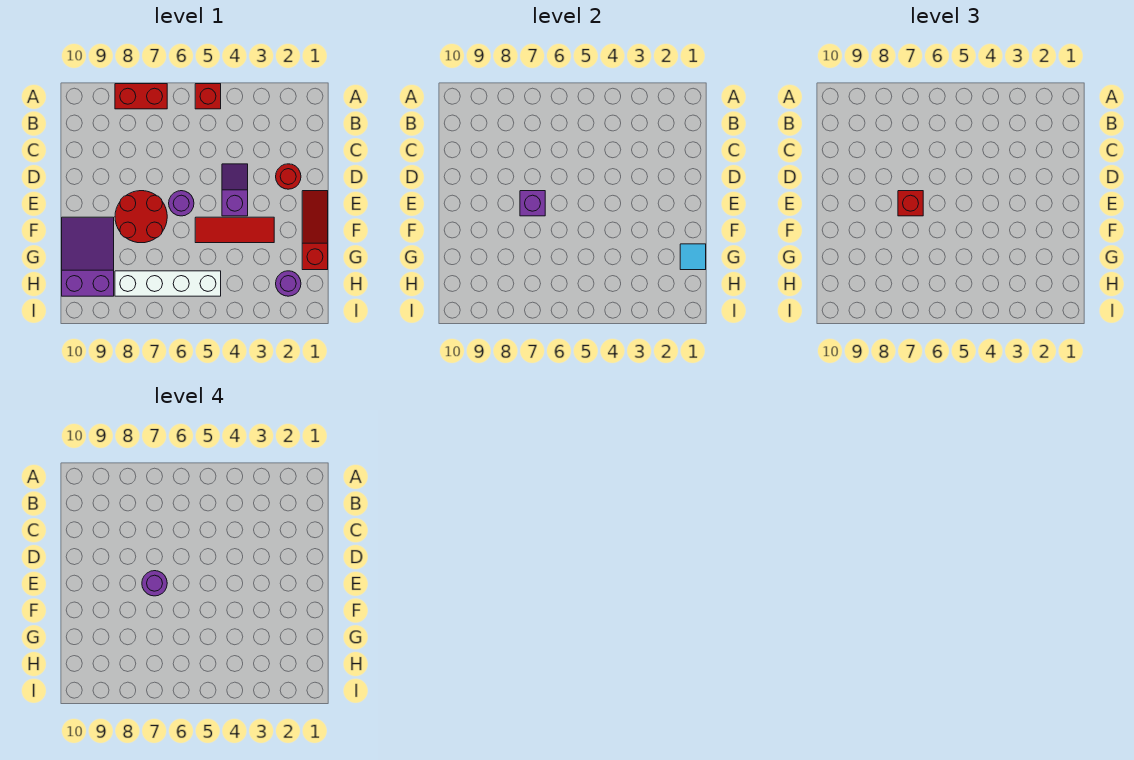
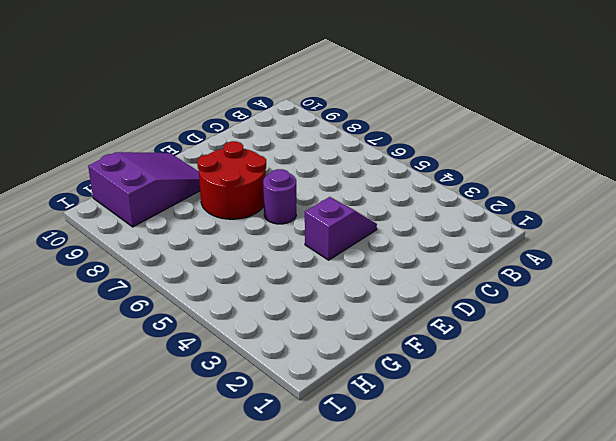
none -> red brick A5 level 1
none -> red brick A7:A8 level 1
none -> red round brick D2 level 1

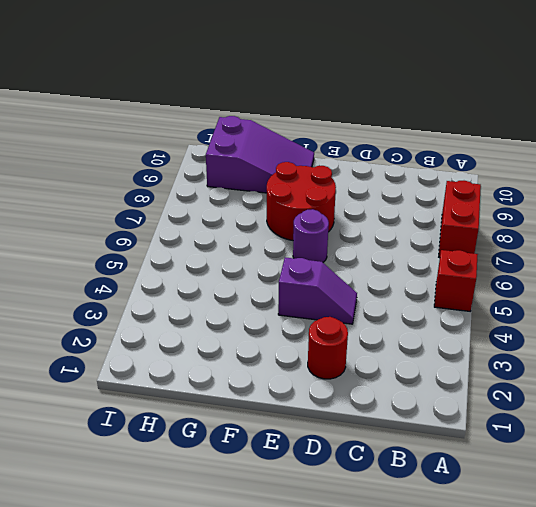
none -> red slope E1:G1 level 1 top G
none -> red tile F3:F5 level 1
none -> purple round brick H2 level 1

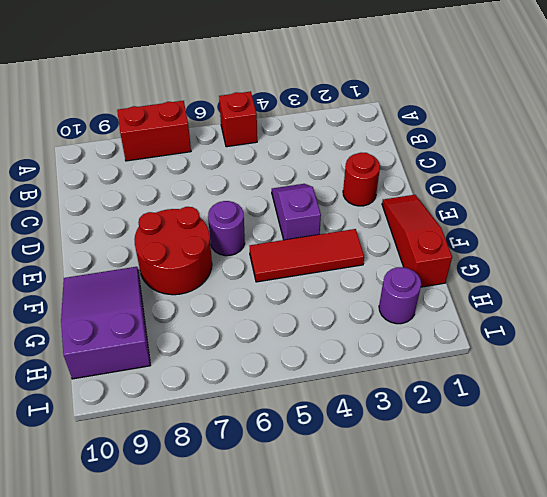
none -> white brick H5:H8 level 1
none -> purple brick E7 level 2
none -> cyan tile G1 level 2

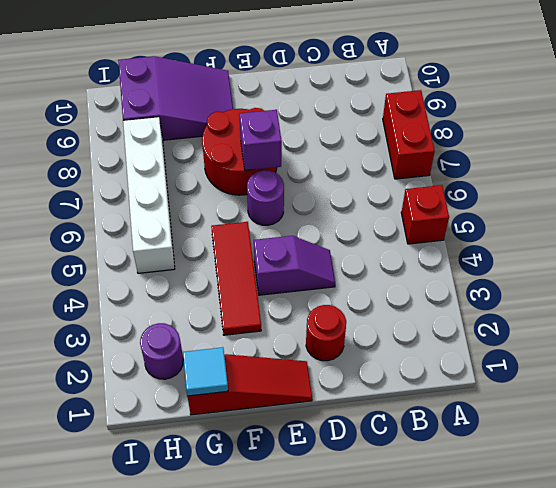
none -> red brick E7 level 3
none -> purple round brick E7 level 4

